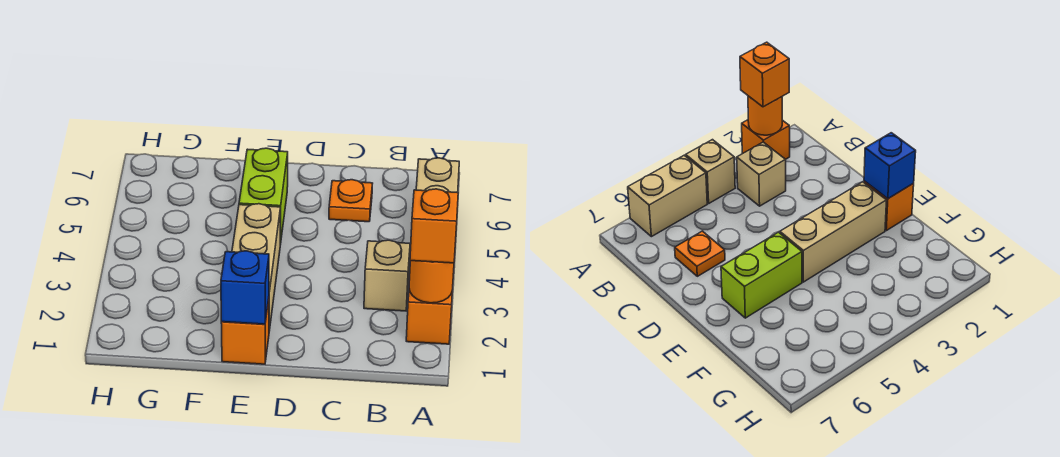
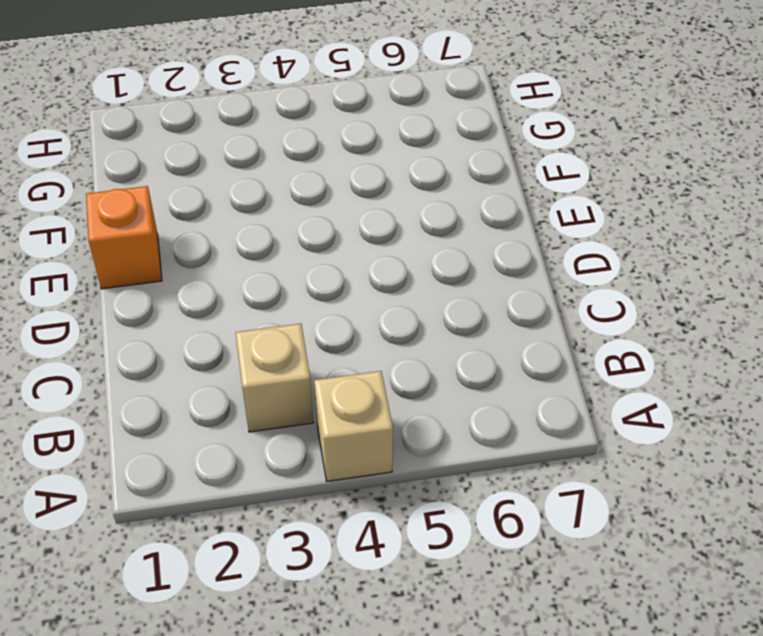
none -> orange brick A2 level 1
none -> tan brick A5:A6 level 1

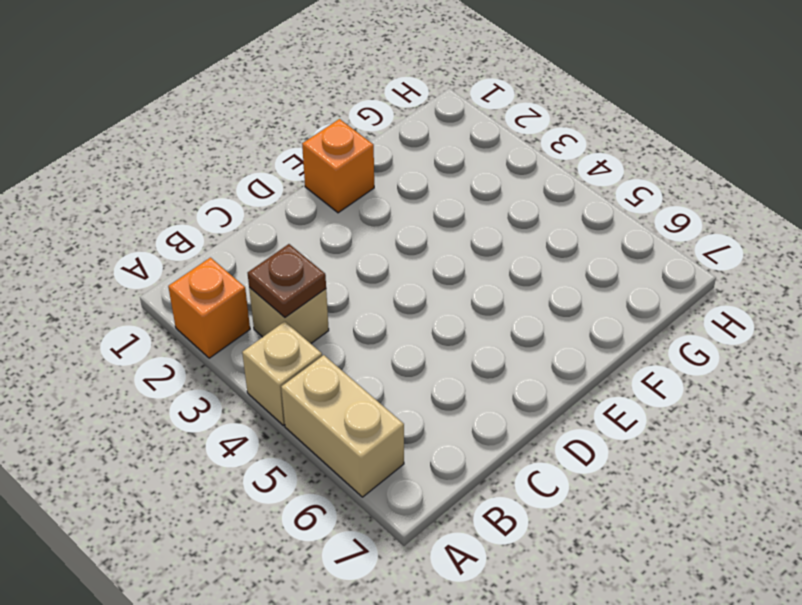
brown plate B3 level 2 -> none
none -> orange plate C6 level 1
none -> tan brick E2:E4 level 1

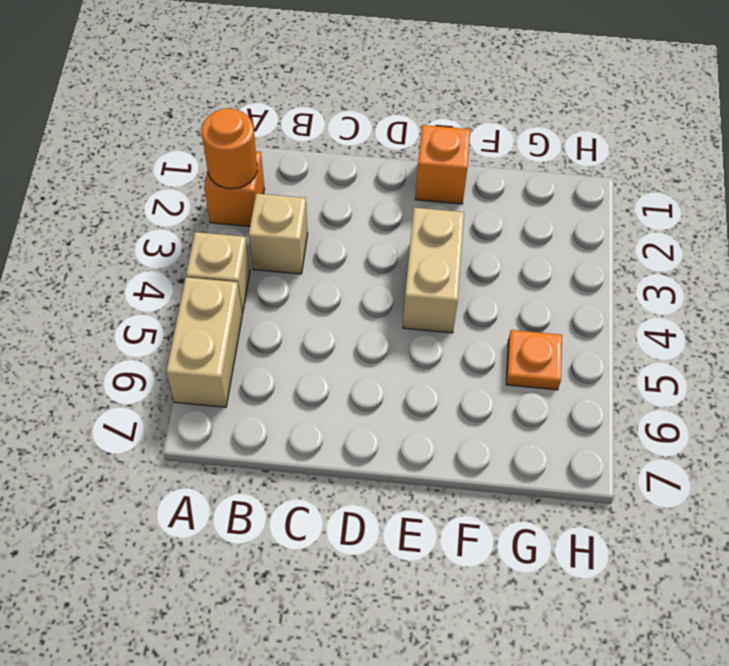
tan brick E3:E4 level 1 -> tan brick E2:E4 level 1
orange plate G5 level 1 -> orange plate C6 level 1
none -> lime brick E5:E6 level 1
none -> blue brick E1 level 2

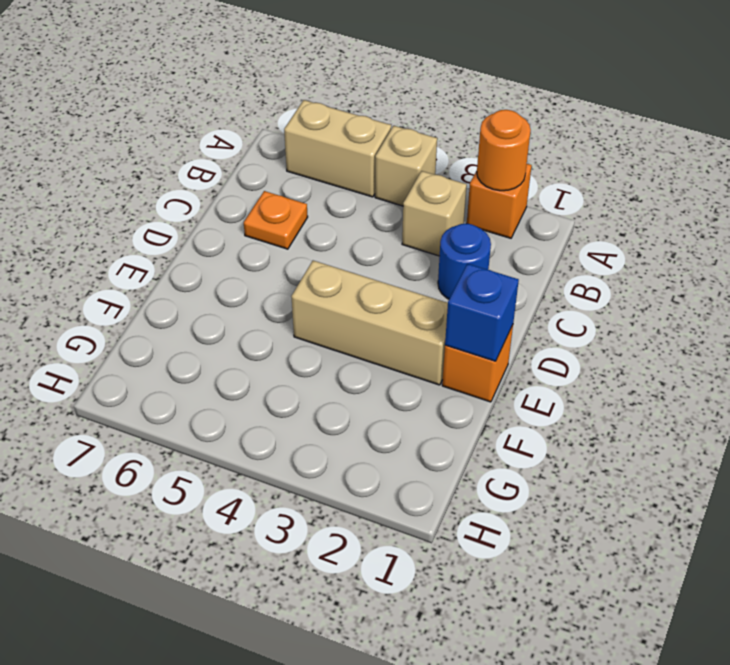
blue round brick C2 level 1 -> none
none -> lime brick E5:E6 level 1
none -> orange brick A2 level 3

